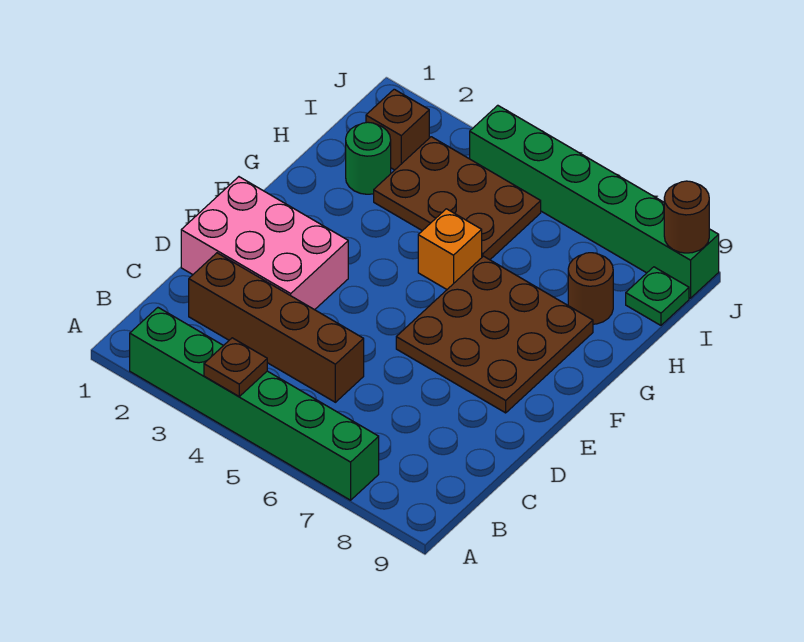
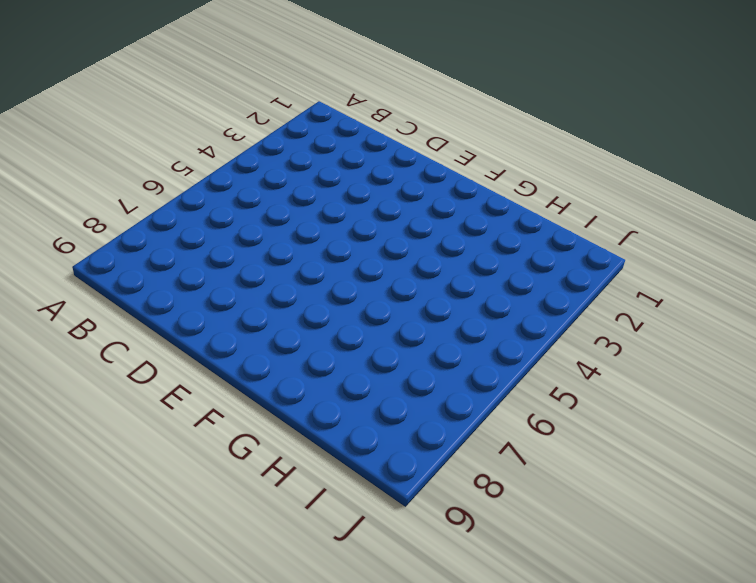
none -> green brick A2:A7 level 1
none -> brown brick C2:C5 level 1
none -> pink brick D1:E3 level 1

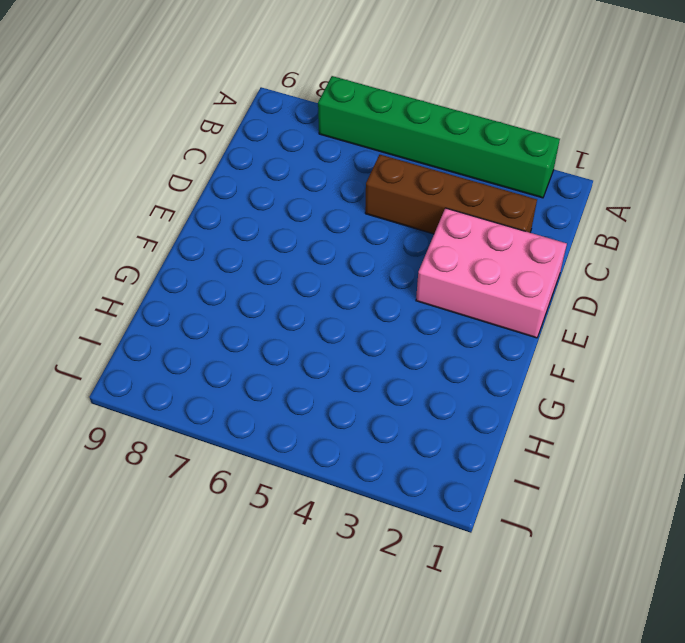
none -> brown plate E6:G8 level 1
none -> orange brick G5 level 1
none -> green round brick H2 level 1

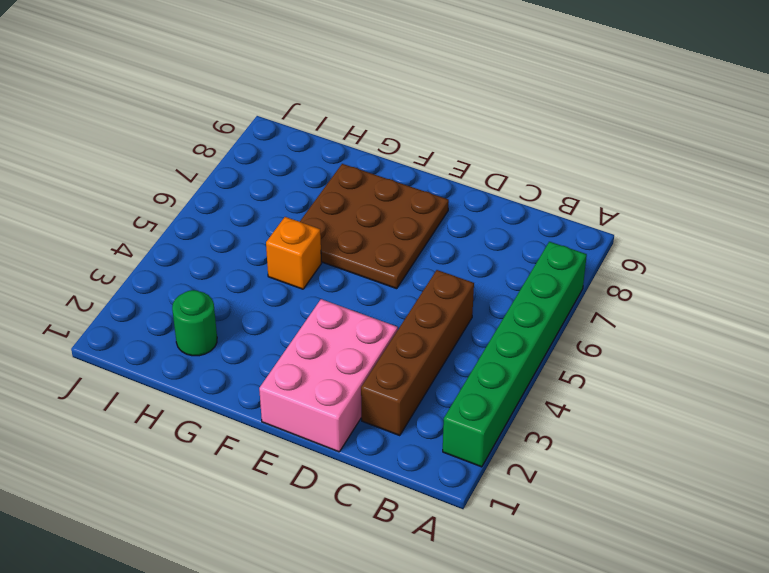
none -> brown plate H3:I5 level 1
none -> brown round brick H8 level 1
none -> brown brick I2 level 1

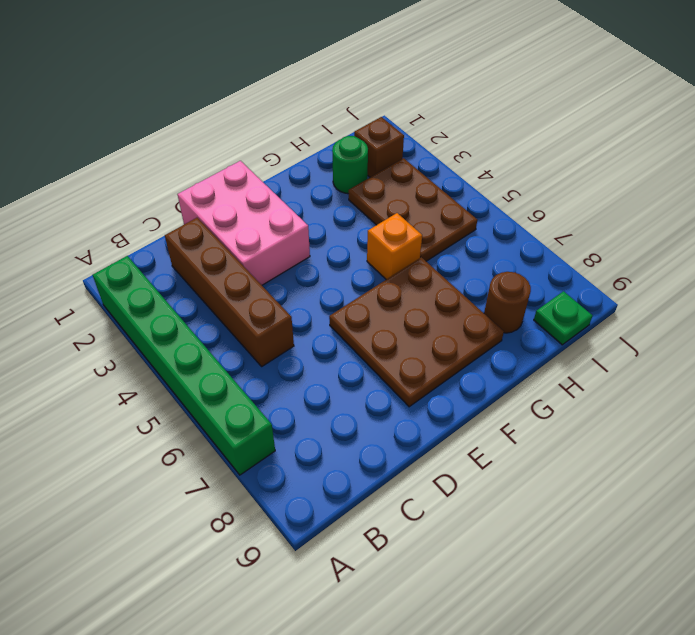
none -> green brick J4:J9 level 1
none -> brown plate A4 level 2
none -> brown round brick J9 level 2

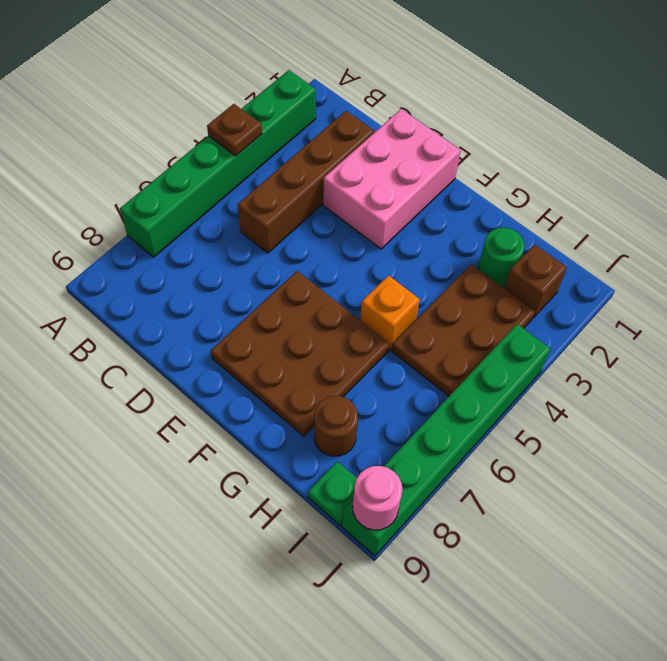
pink round brick J9 level 2 -> brown round brick J9 level 2

